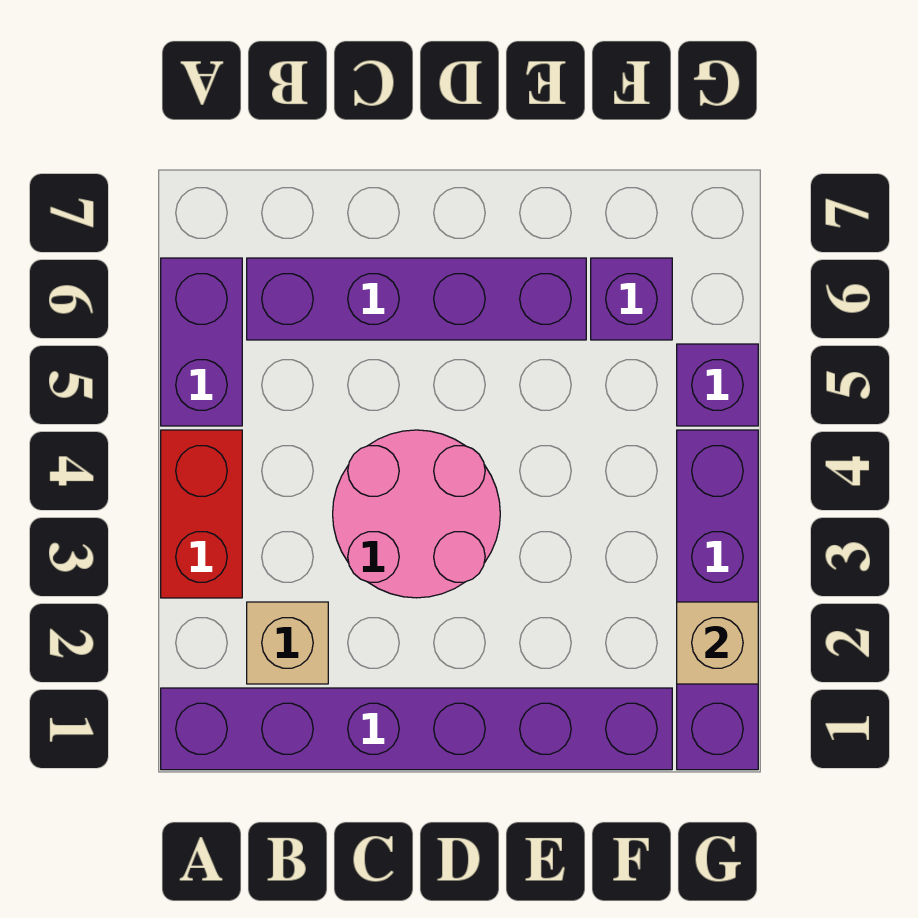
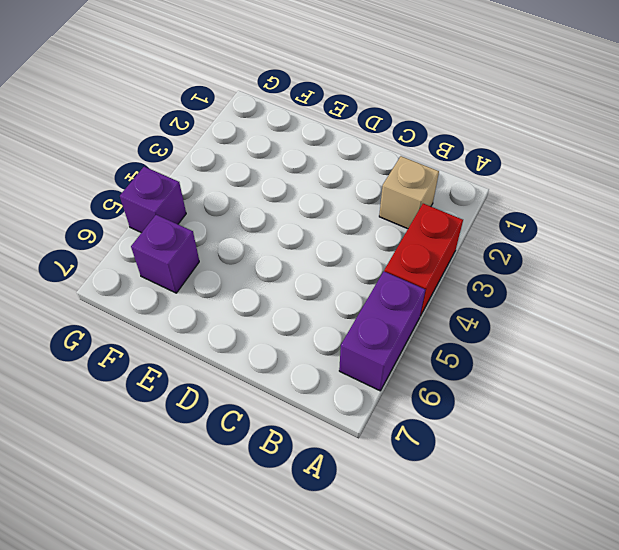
none -> purple brick A1:F1 level 1
none -> purple brick B6:E6 level 1

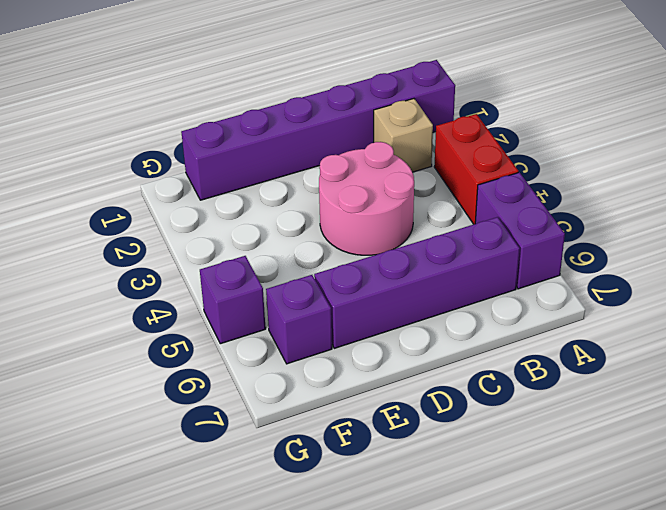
none -> purple brick G1:G4 level 1
none -> tan brick G2 level 2

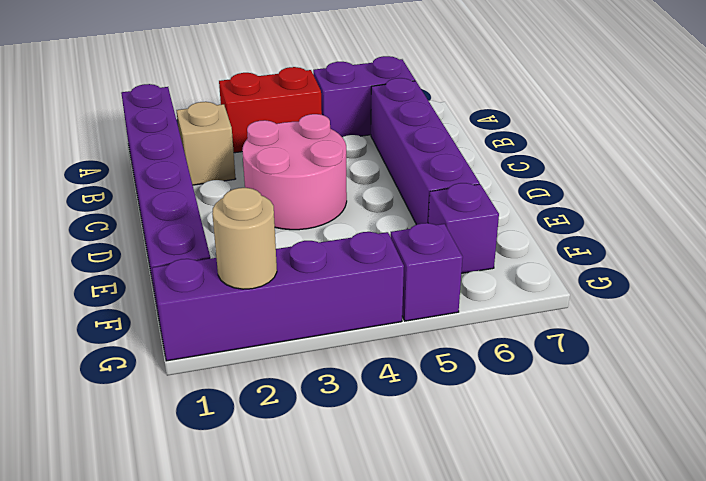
tan round brick G2 level 2 -> tan brick G2 level 2

